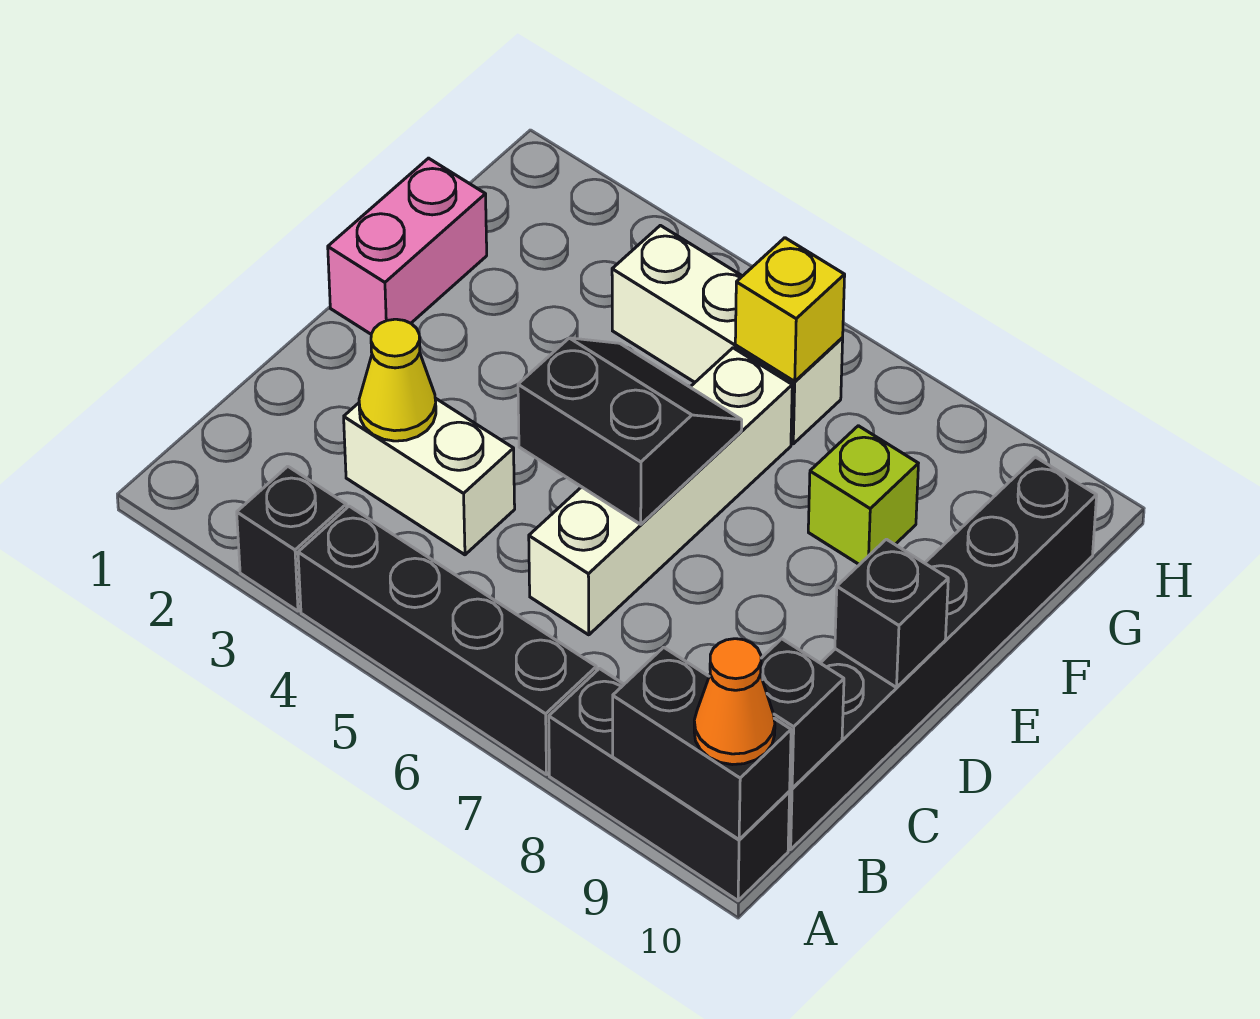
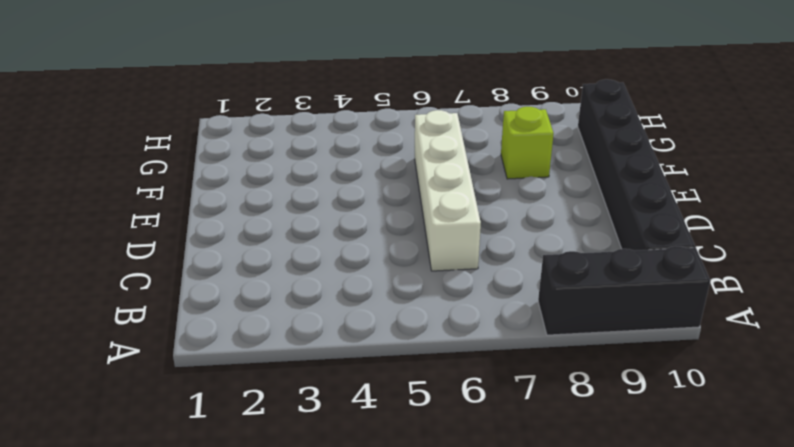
none -> black brick A3 level 1
none -> black brick A4:A7 level 1
none -> white brick C3:C4 level 1

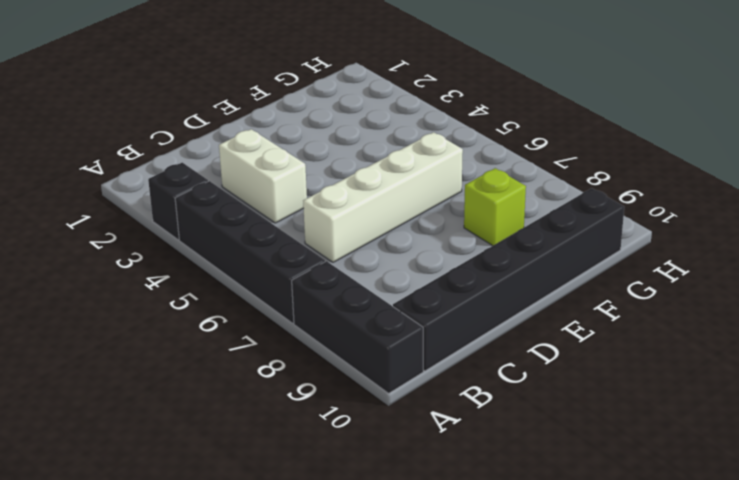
none -> pink brick E1:F1 level 1
none -> white brick G4:G6 level 1
none -> black brick A9:A10 level 2

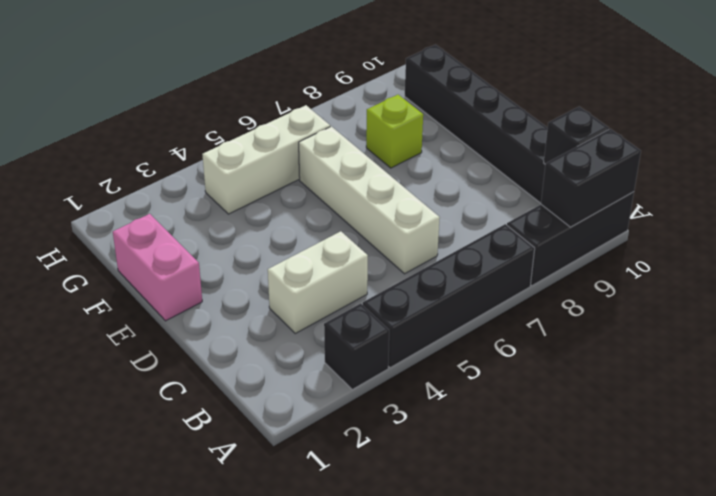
none -> yellow cone C3 level 2
none -> black slope D5:E6 level 2 top D
none -> black brick D10 level 2

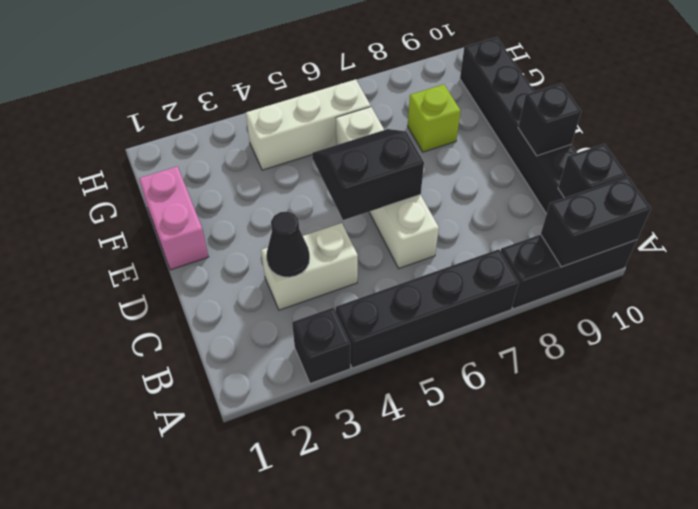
black cone C3 level 2 -> yellow cone C3 level 2
none -> yellow brick G6 level 2
none -> orange cone A10 level 3

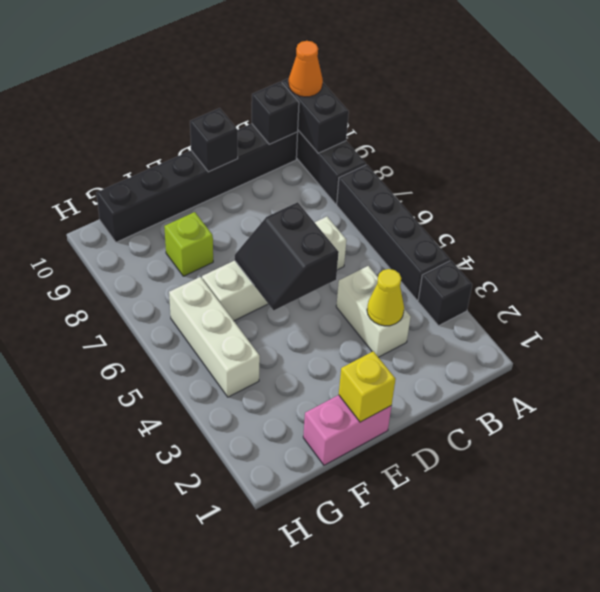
yellow brick E1 level 2 -> yellow brick G6 level 2

